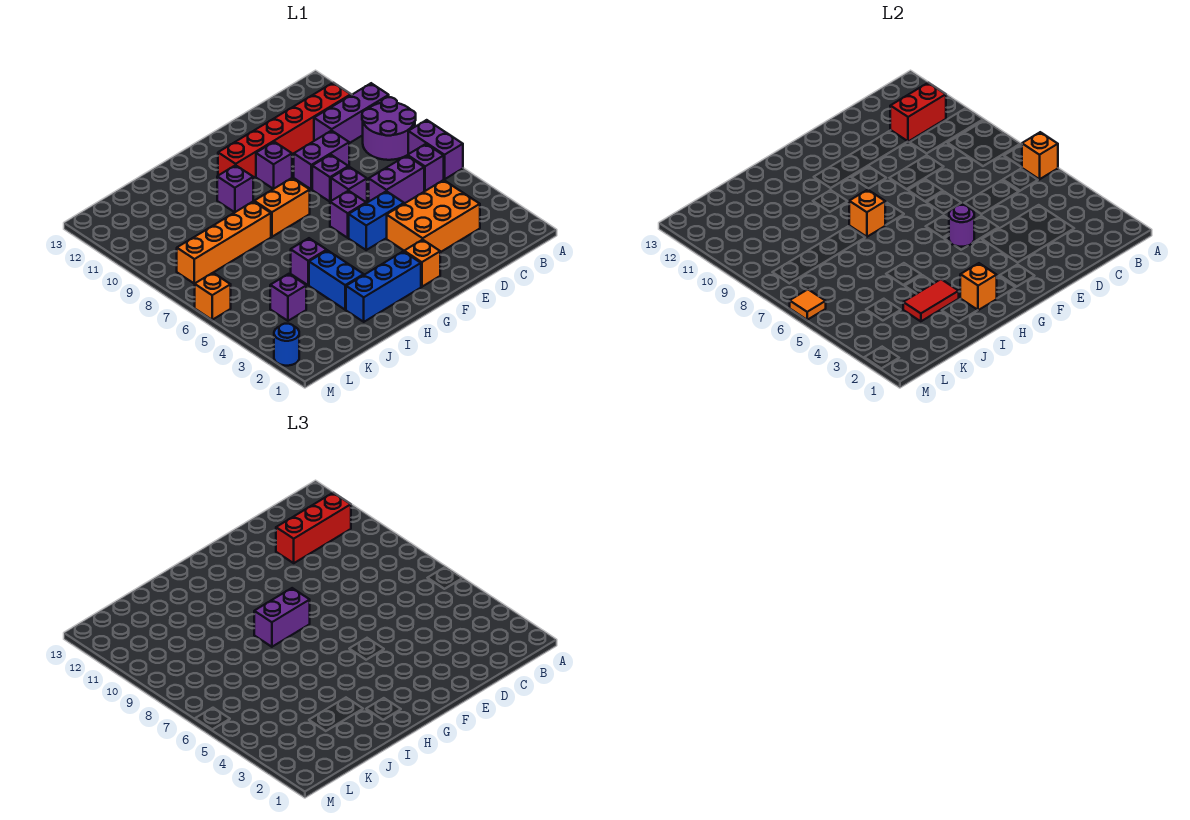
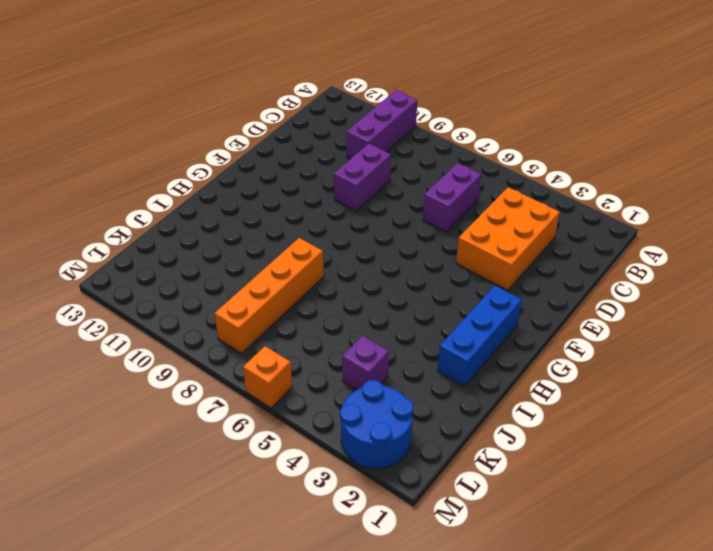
blue round brick L2:M3 level 1 -> blue round brick M2 level 1
none -> purple brick A6:A7 level 1
none -> purple round brick A8:B9 level 1
none -> purple brick B6 level 1
none -> red brick B11:G11 level 1

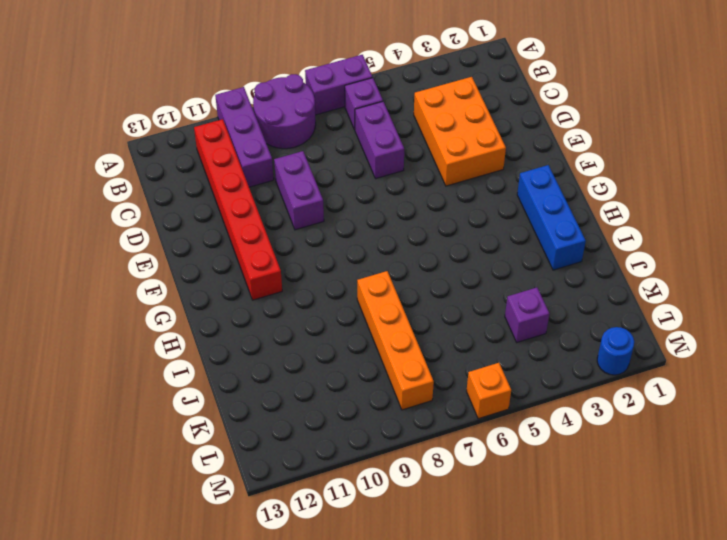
none -> blue brick E5:F5 level 1
none -> purple brick E7 level 1
none -> purple brick E8 level 1
none -> orange brick F2 level 1

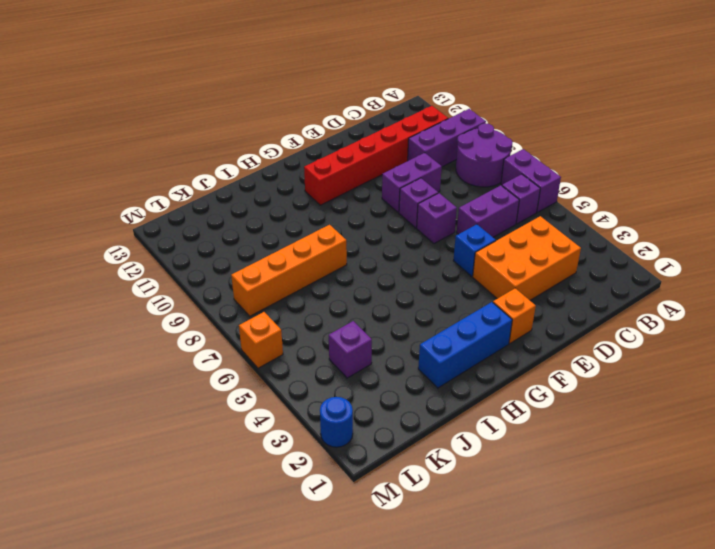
blue brick E5 level 1 -> blue brick E5:F5 level 1
none -> purple brick F6 level 1
none -> purple brick F10 level 1
none -> orange brick G8:H8 level 1
none -> purple brick H10 level 1

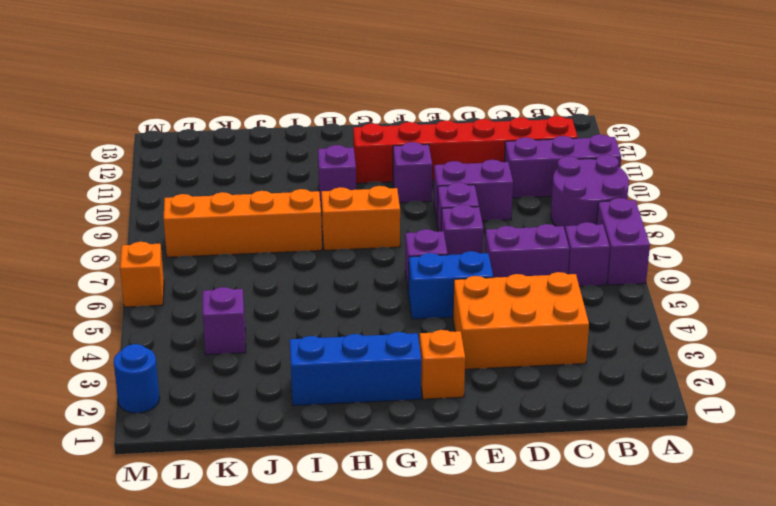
none -> blue brick I3:I4 level 1
none -> purple brick I5 level 1
none -> orange brick A6 level 2
none -> red brick B11:C11 level 2

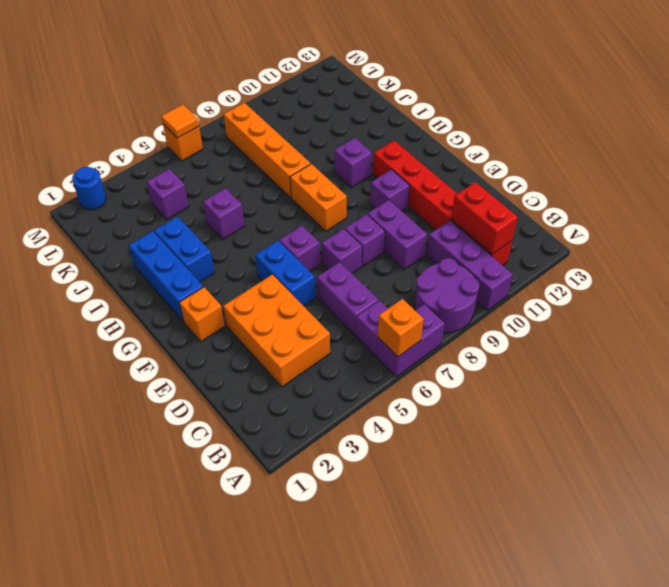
blue brick H3:I3 level 1 -> blue brick I3:I4 level 1
none -> purple round brick F5 level 2
none -> orange brick H2 level 2
none -> orange brick H8 level 2
none -> red tile I3:J3 level 2

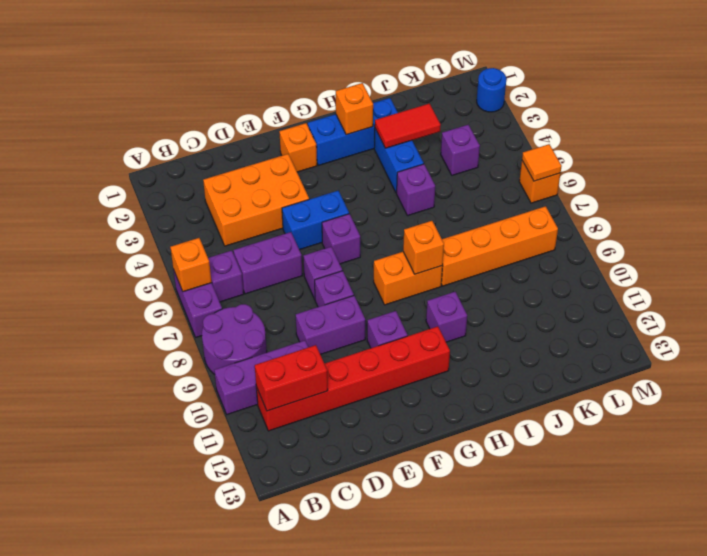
none -> purple round brick F5 level 2
none -> red brick B11:D11 level 3
none -> purple brick G8:H8 level 3

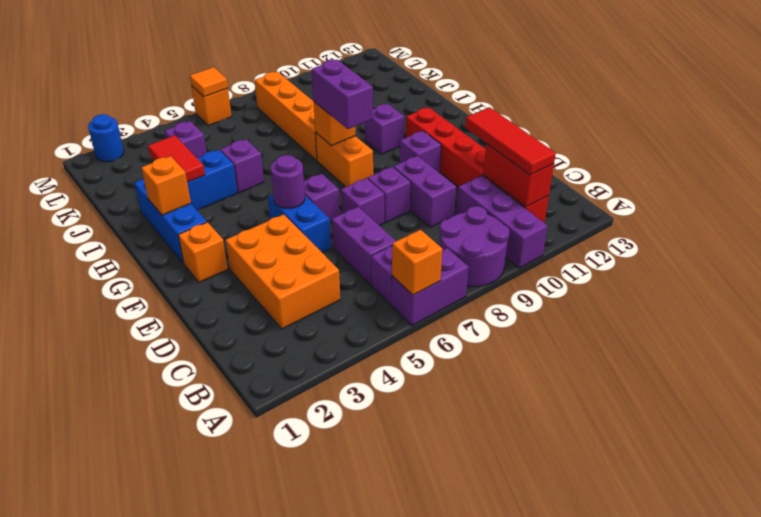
red tile B11:D11 level 3 -> red brick B11:D11 level 3

